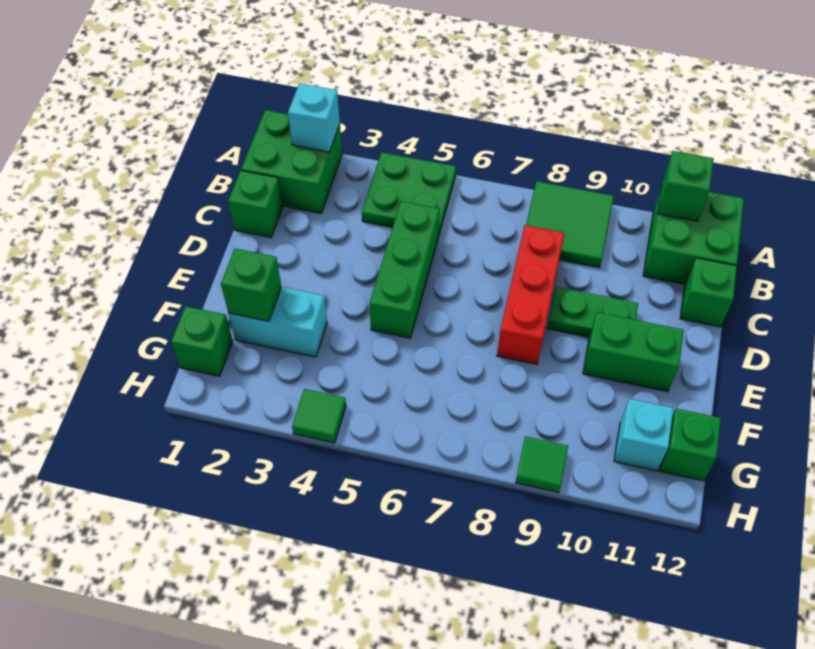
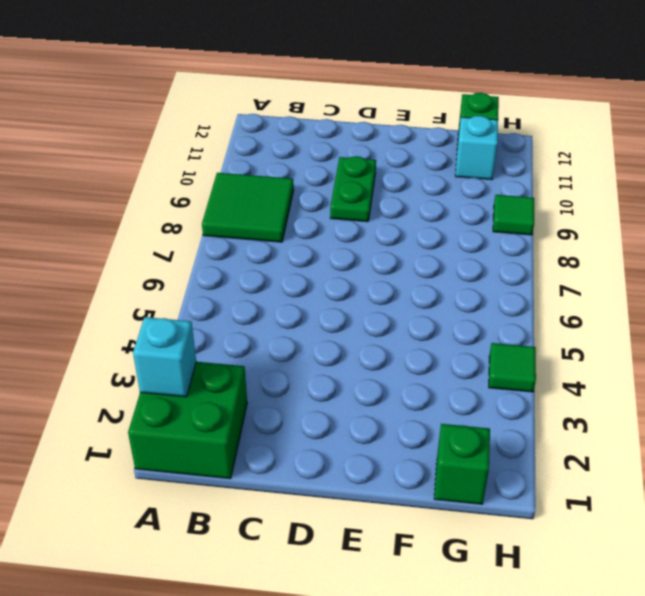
none -> green plate A4:B5 level 1
none -> green brick A11:B12 level 1
none -> green brick C1 level 1

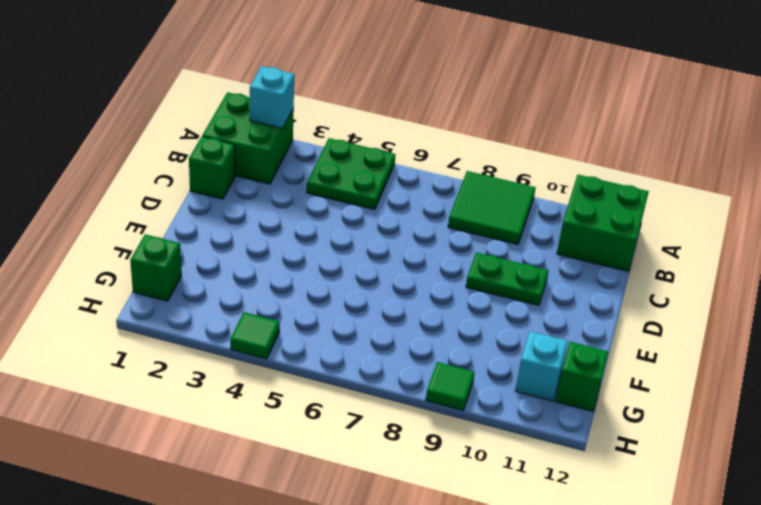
none -> green brick C5:E5 level 1
none -> red brick C8:E8 level 1
none -> green brick C12 level 1

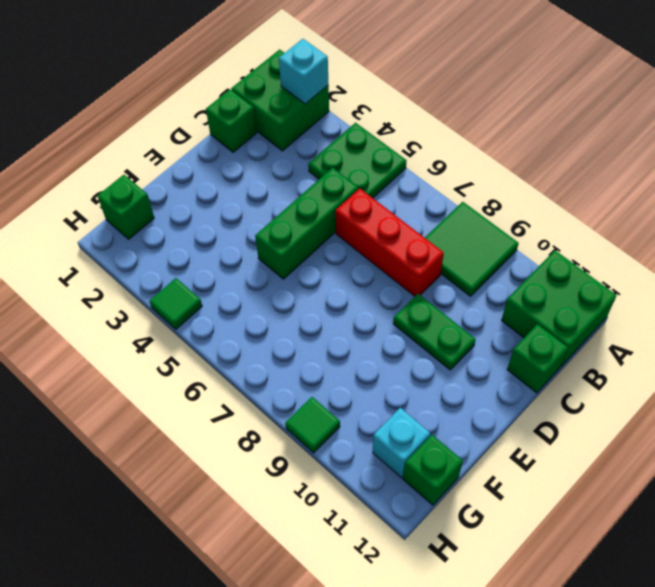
red brick C6:C8 level 1 -> red brick C8:E8 level 1
none -> green brick E10:E11 level 1
none -> cyan brick F2:F3 level 1
none -> green brick A11 level 2

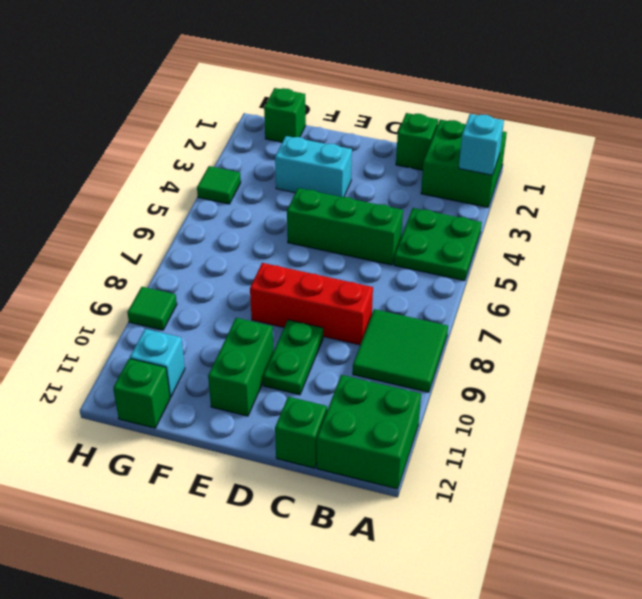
cyan brick E3:F3 level 1 -> cyan brick F2:F3 level 1
none -> green brick A11 level 2
none -> green brick F2 level 2

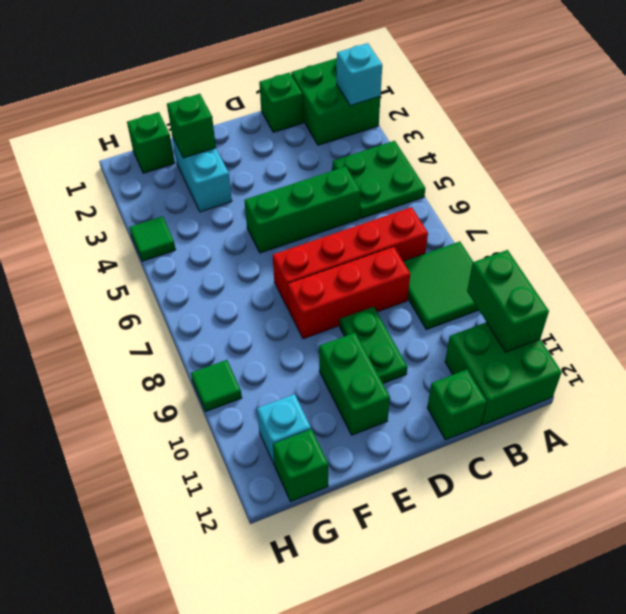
green brick A10:A11 level 2 -> green brick A11 level 2
red brick B7:E7 level 1 -> none

